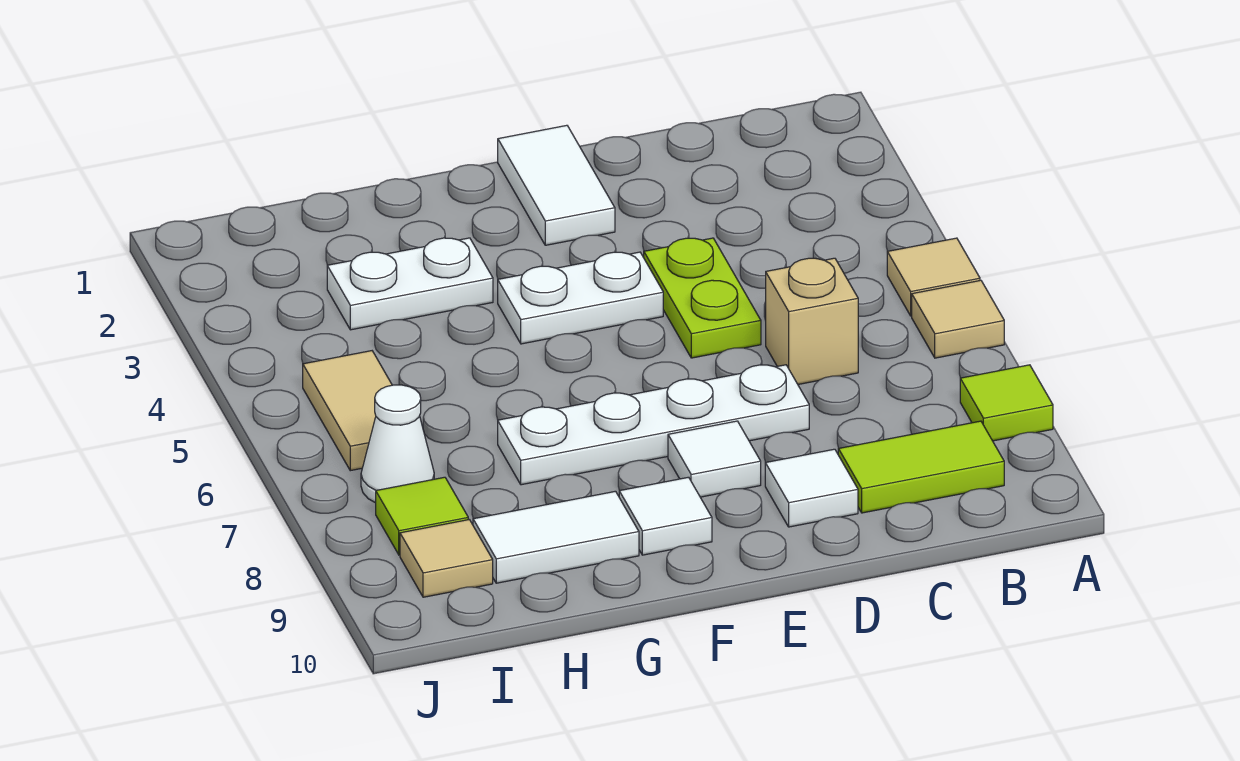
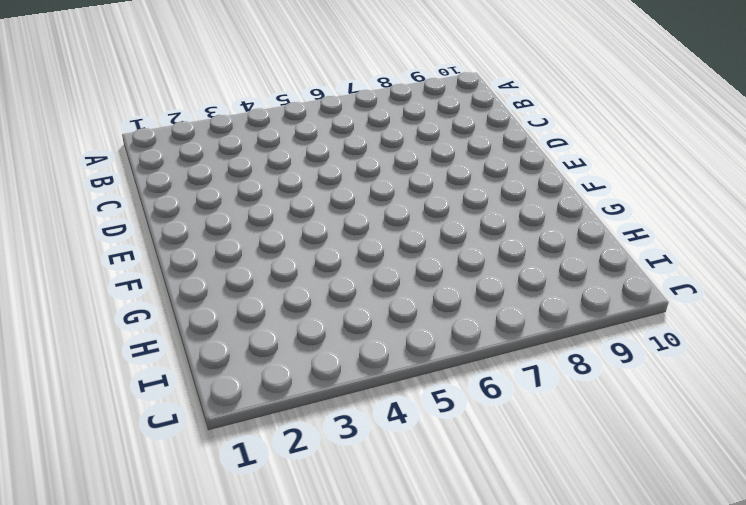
none -> tan tile A5 level 1
none -> tan tile A6 level 1
none -> lime tile A8 level 1

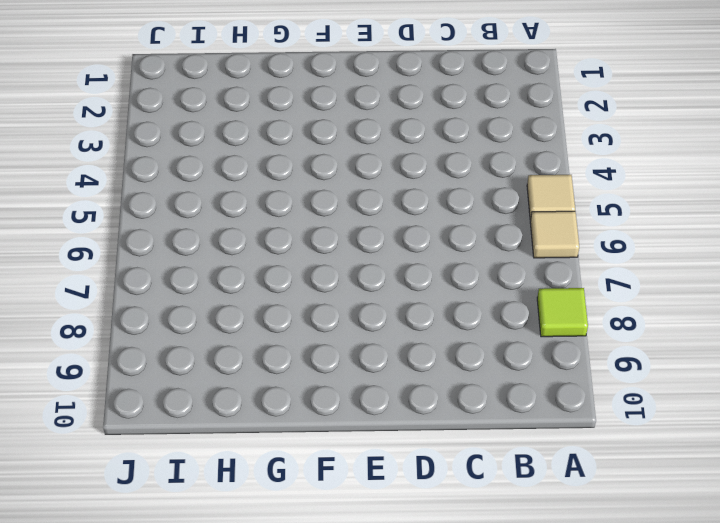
none -> lime tile B9:C9 level 1
none -> tan brick C6 level 1
none -> lime plate D4:D5 level 1

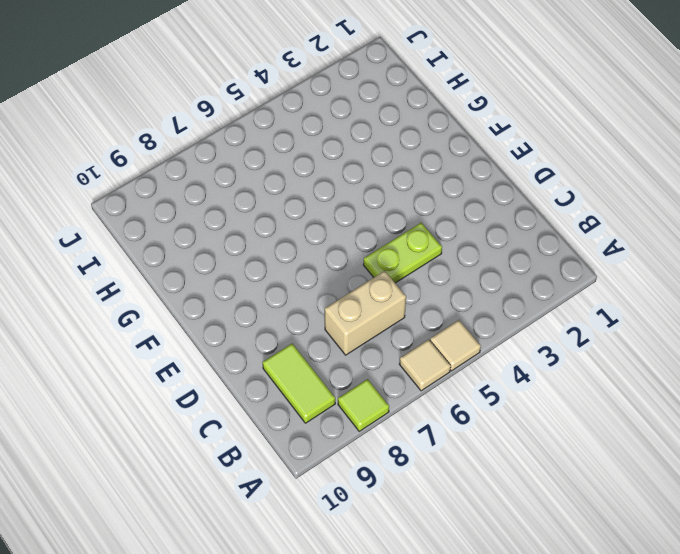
tan brick C6:C7 level 1 -> tan brick C6 level 1
none -> white plate D7:G7 level 1
none -> white tile D9 level 1
none -> white tile E1:E2 level 1

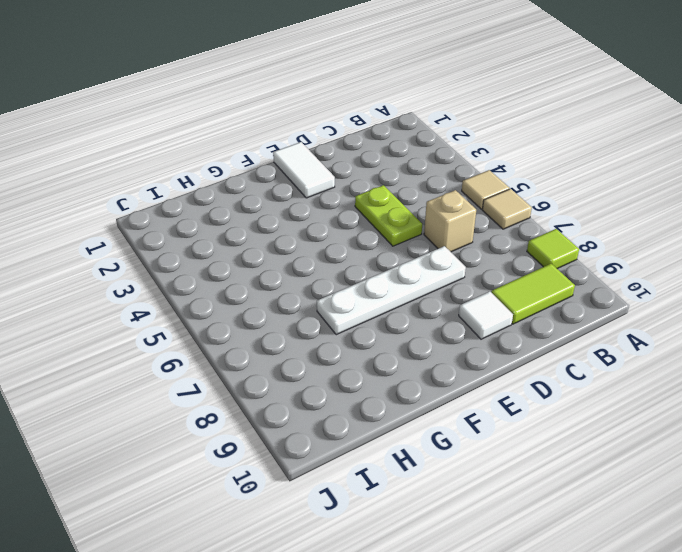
none -> white plate E4:F4 level 1
none -> white tile E8 level 1
none -> white tile F9 level 1

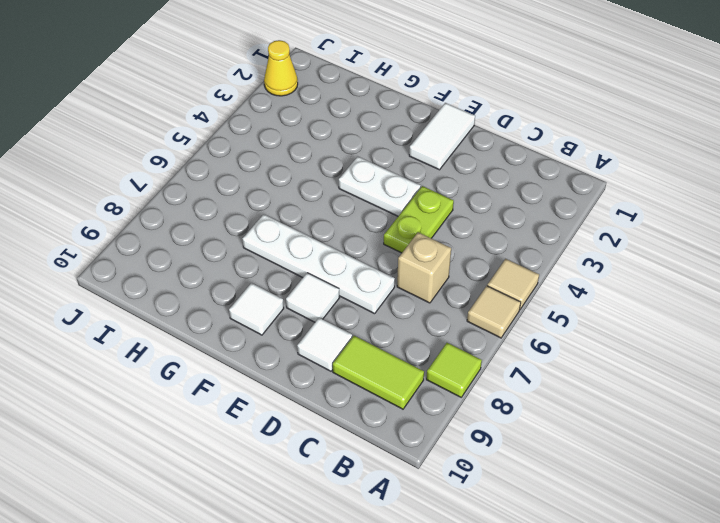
yellow cone J2 level 1 -> none
none -> white plate G3:H3 level 1
none -> white tile G9:H9 level 1
none -> tan tile I5:I6 level 1

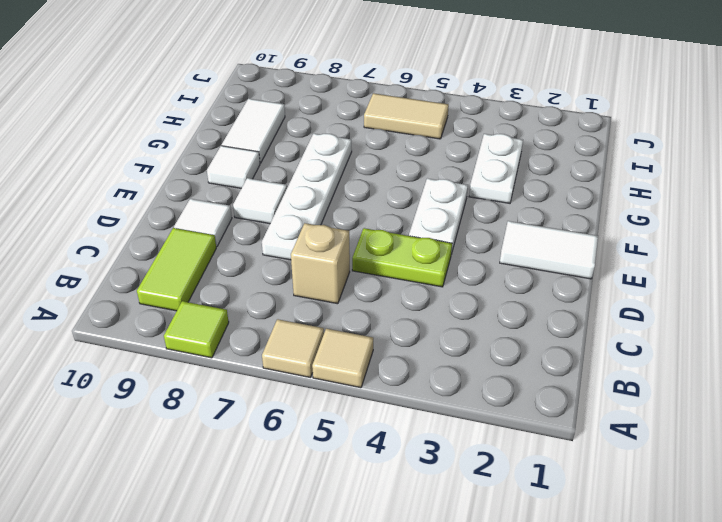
none -> white cone I7 level 1
none -> lime tile I8 level 1
none -> tan tile I9 level 1

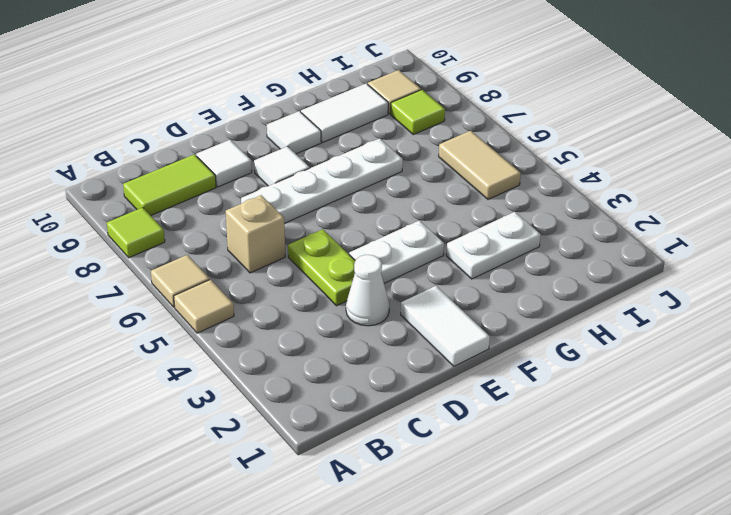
white cone D3 level 1 -> white cone I7 level 1

